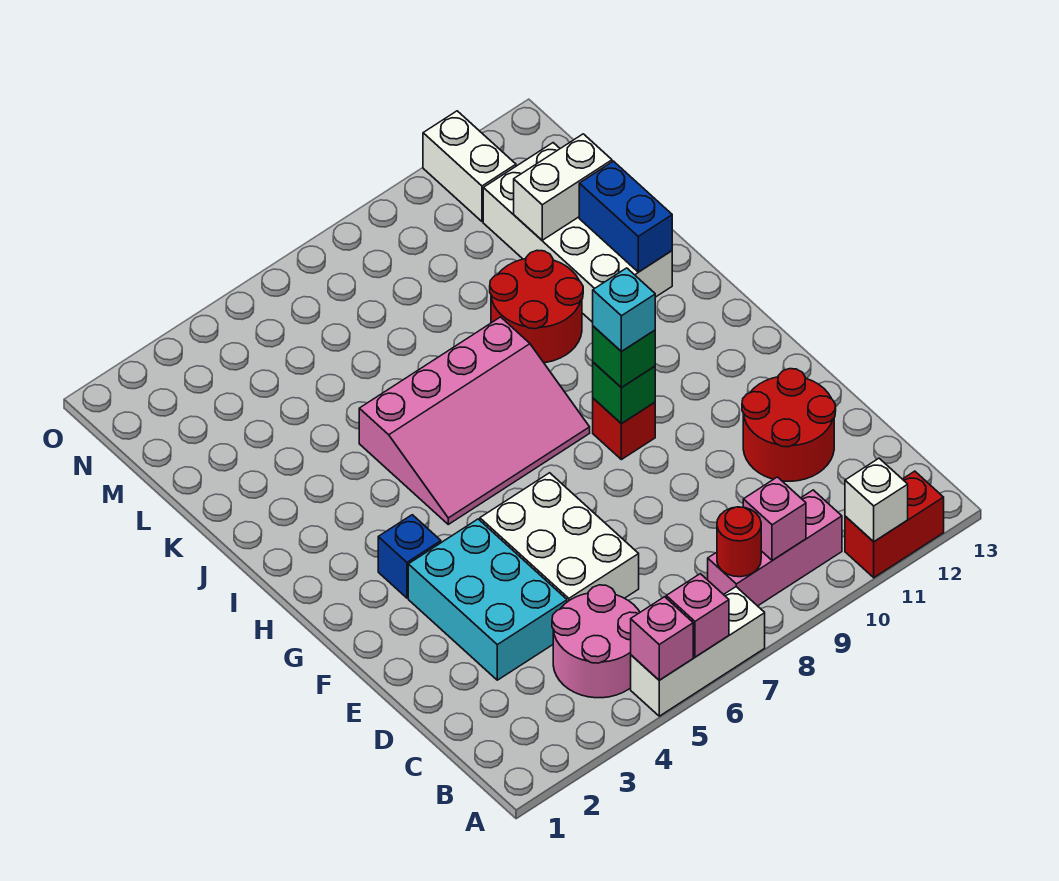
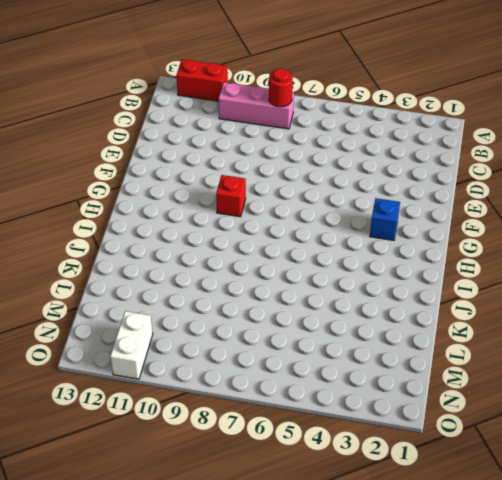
none -> white brick A5:A7 level 1
none -> pink round brick B4:C5 level 1
none -> cyan brick D3:F4 level 1

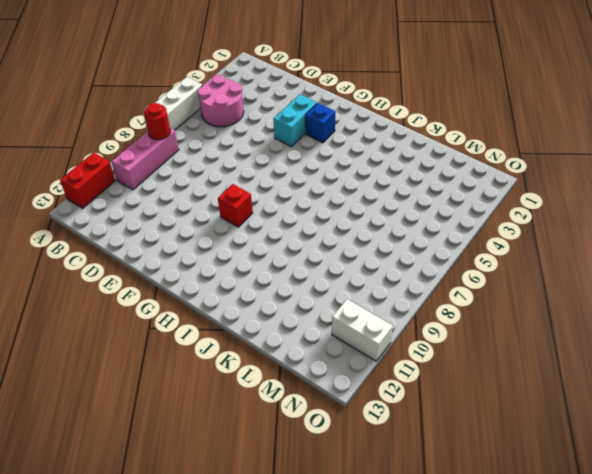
cyan brick F3:F4 level 1 -> cyan brick D3:F4 level 1
none -> white brick D5:F6 level 1
none -> red round brick D11:E12 level 1
none -> pink slope H5:J8 level 1 top J

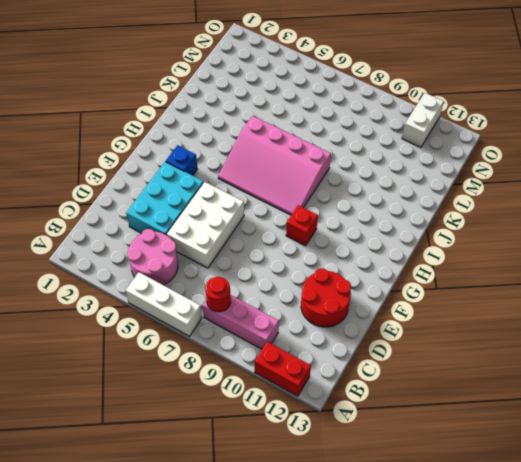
none -> red round brick J9:K10 level 1
none -> white brick J11:M12 level 1
none -> pink brick A5 level 2

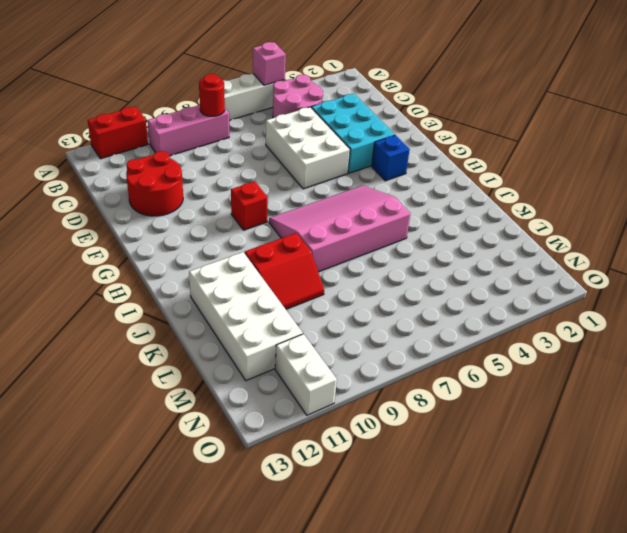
red slope J9:K10 level 1 top J -> red round brick J9:K10 level 1
none -> pink brick A6 level 2
none -> white brick A11 level 2
none -> pink brick B9 level 2

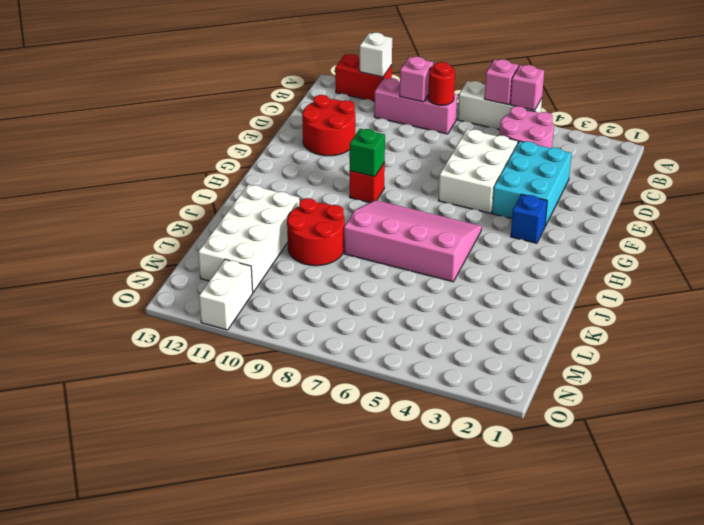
none -> blue brick J12:K12 level 2
none -> white brick L11:L12 level 2
none -> green brick G9 level 3

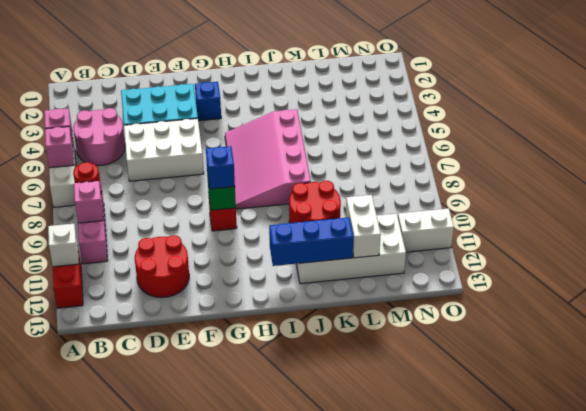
blue brick G9 level 3 -> green brick G9 level 3
blue brick I12:K12 level 2 -> blue brick J12:K12 level 2
none -> cyan brick G9 level 4

